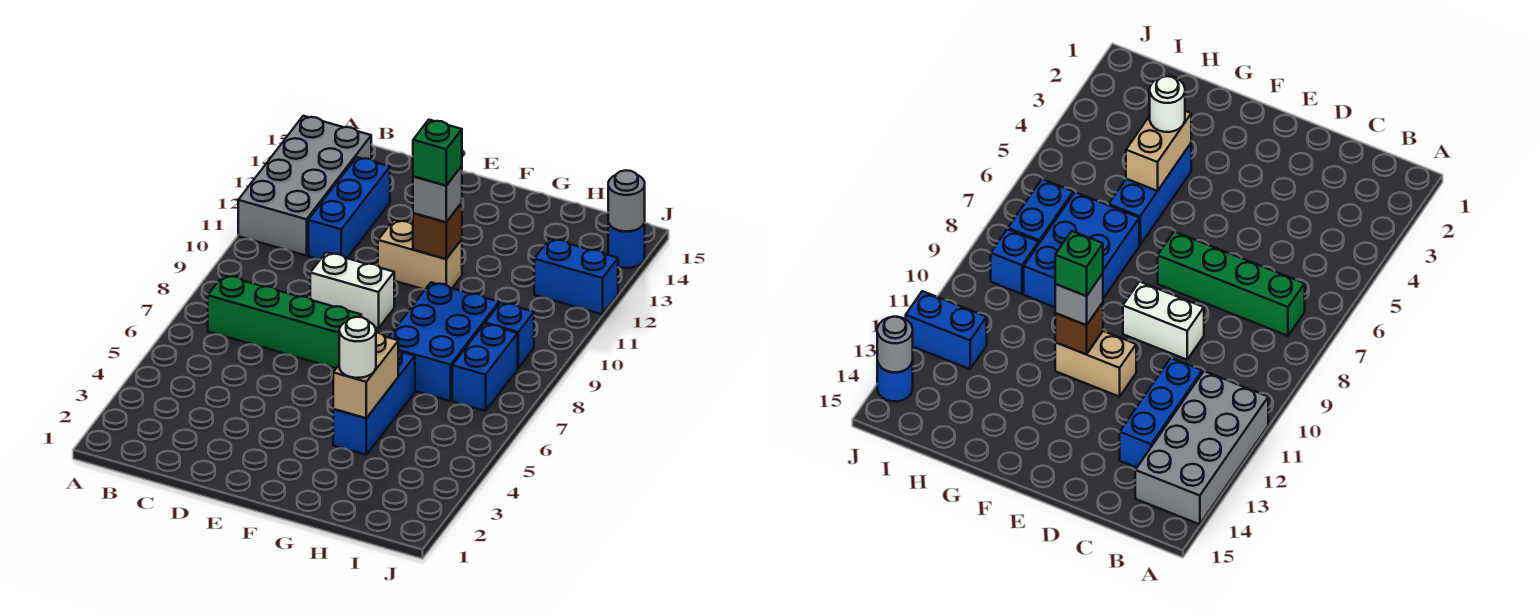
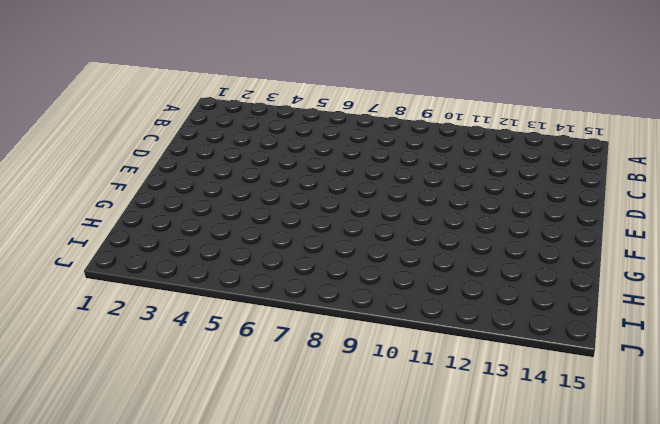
none -> grey brick A11:B14 level 1
none -> green brick B7:E7 level 1
none -> blue brick C11:C13 level 1

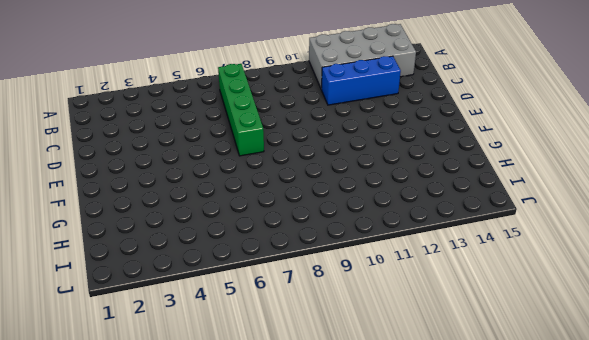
none -> white brick D9:E9 level 1
none -> tan brick E11:F11 level 1
none -> blue brick G4:G6 level 1

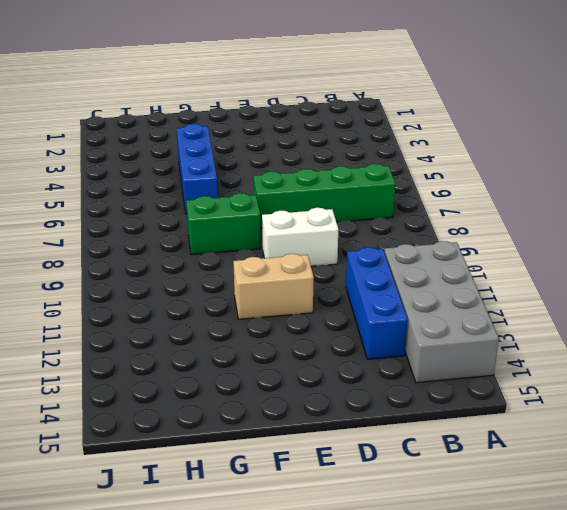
green brick F8:G8 level 1 -> blue brick G7:H9 level 1
none -> blue brick I7:I8 level 1
none -> blue brick I9 level 1
none -> blue brick I12:J12 level 1

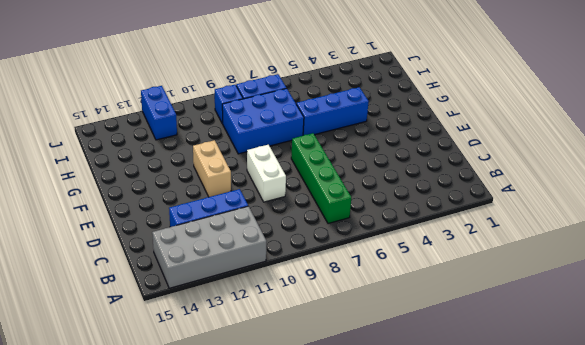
none -> blue round brick J14 level 1
none -> brown brick F11 level 2
none -> tan brick G4:G5 level 2

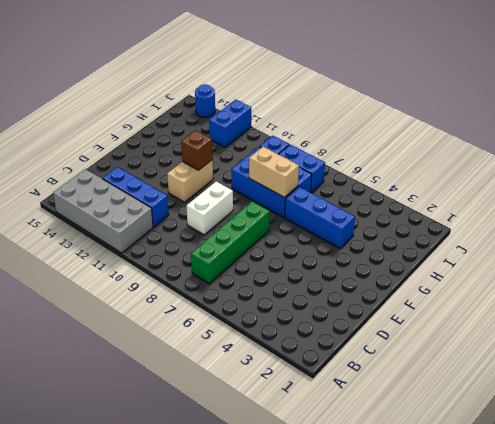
tan brick G7:G8 level 2 -> tan brick G4:G5 level 2
none -> grey round brick J14 level 2
none -> grey brick F11 level 3
none -> white round brick G4 level 3

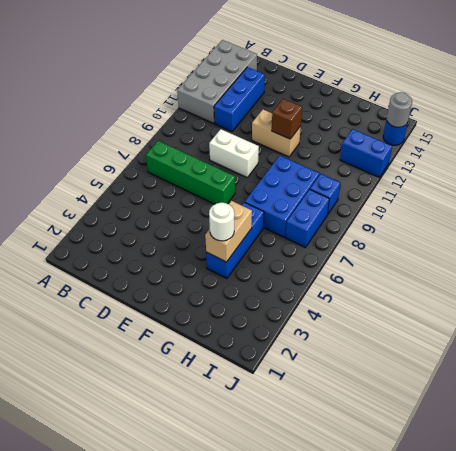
none -> grey brick F11 level 3
none -> green brick F11 level 4

